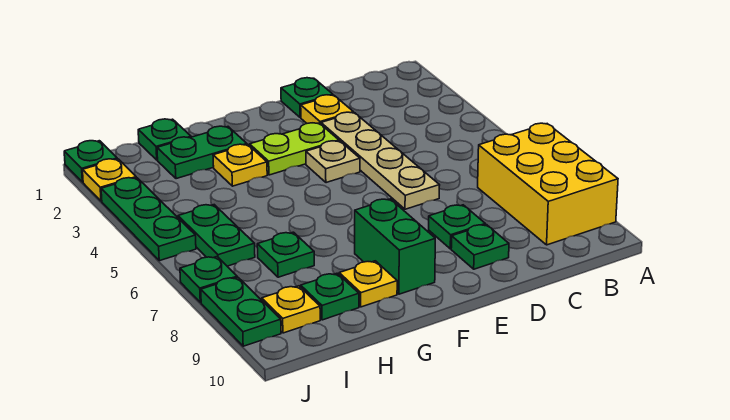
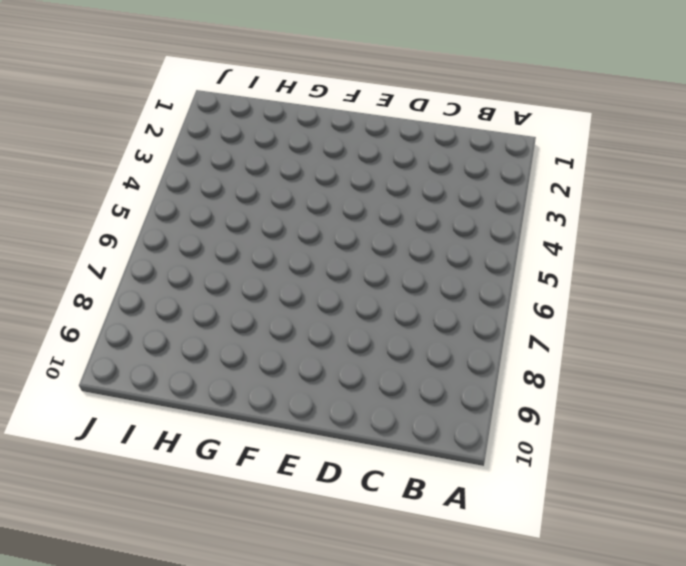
none -> yellow brick A7:B9 level 1
none -> green plate D1 level 1
none -> yellow plate D2 level 1

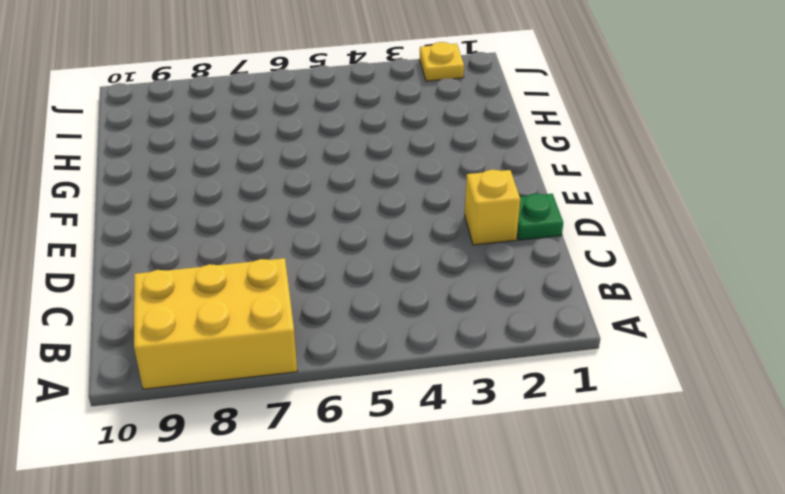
yellow brick D2 level 1 -> yellow plate D2 level 1
none -> tan plate D3:D6 level 1
none -> green plate D8 level 1
none -> green plate D9 level 1

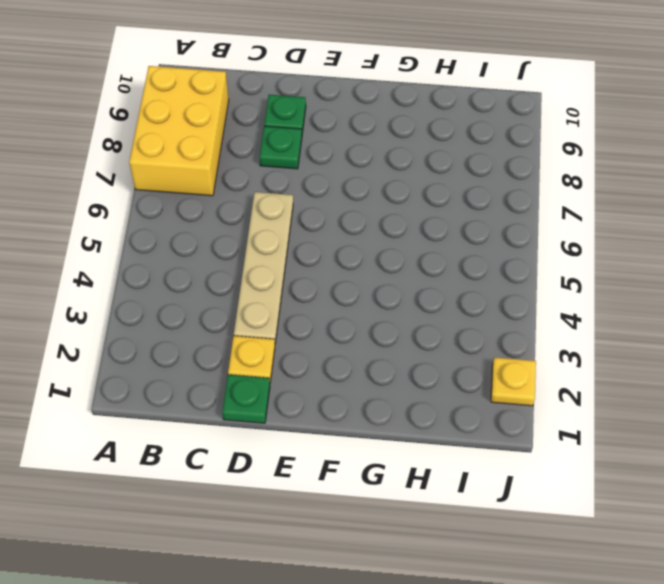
none -> lime plate E3:F3 level 1
none -> tan plate E4 level 1
none -> green brick F8:F9 level 1

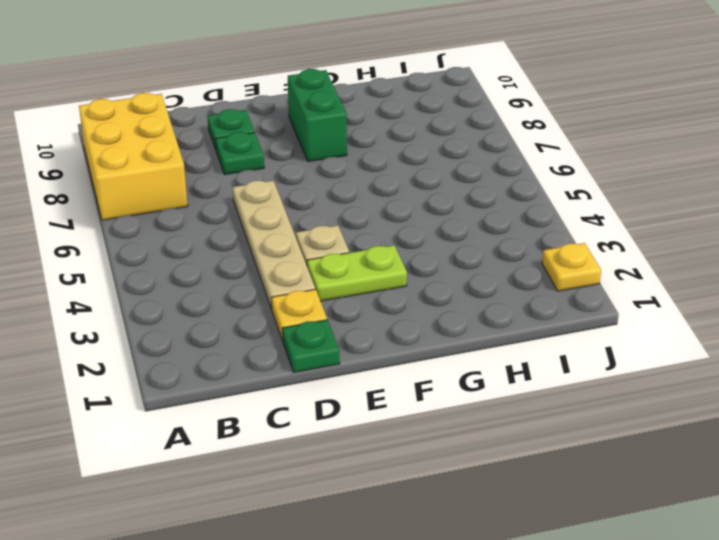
none -> green plate G2:H2 level 1
none -> yellow plate G3 level 1
none -> yellow plate G9 level 1

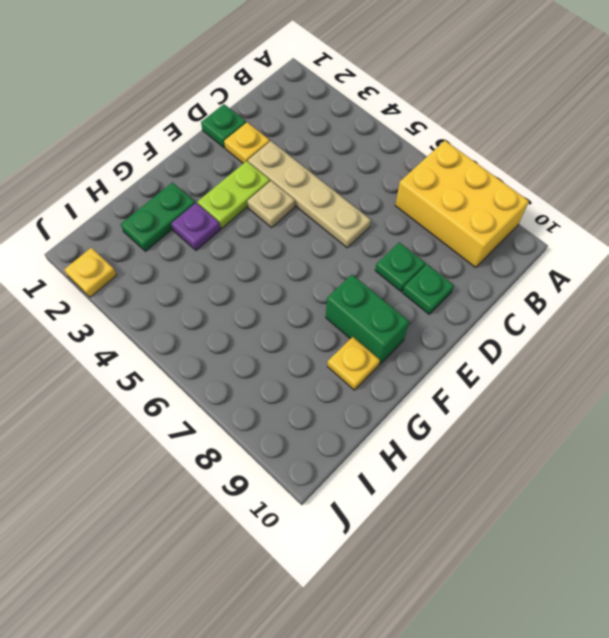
purple plate G3 level 1 -> yellow plate G3 level 1
none -> green plate H1 level 1
none -> green plate H7 level 1
none -> green plate H9 level 1

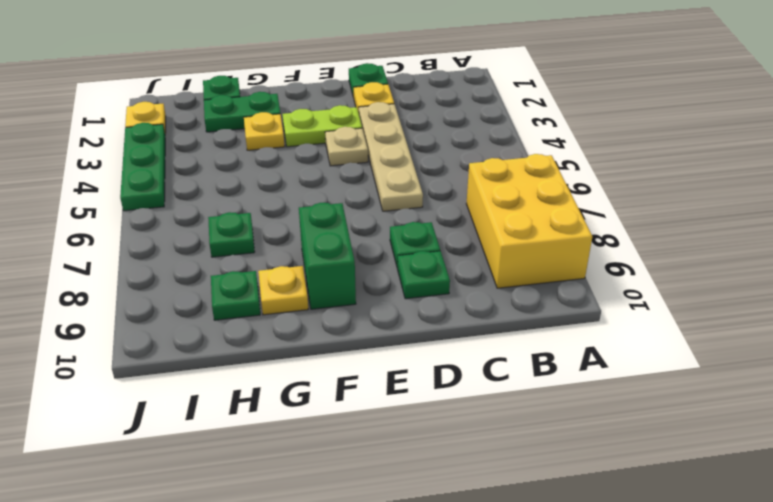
none -> green plate I5:I6 level 1
none -> yellow plate I9 level 1
none -> green plate J1 level 1

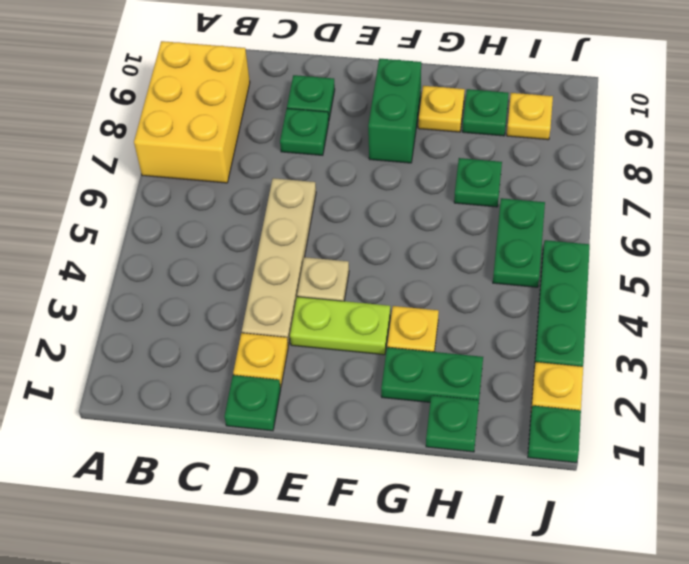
none -> green plate J7 level 1
none -> green plate J8:J9 level 1

